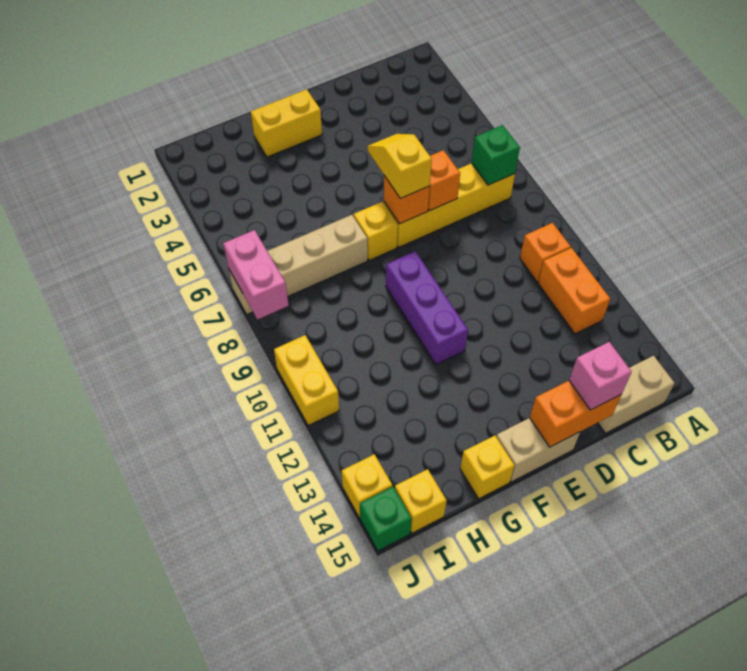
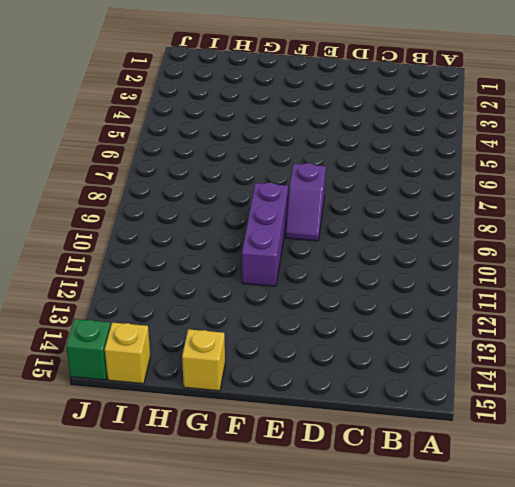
purple slope E8:E9 level 1 top 8 -> none
none -> yellow brick B7:E7 level 1
none -> orange brick B10 level 1
none -> orange brick B11:B12 level 1

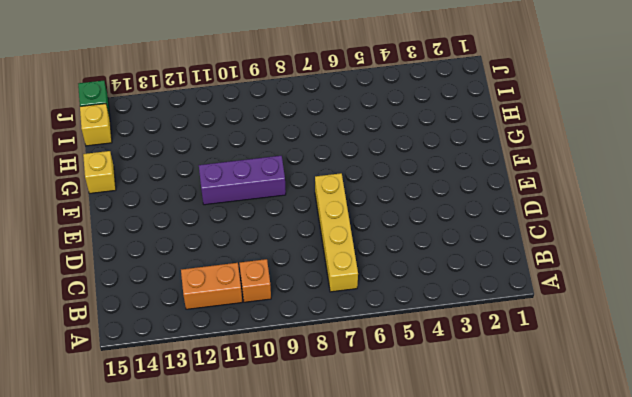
none -> tan brick B15:C15 level 1
none -> tan brick E15:F15 level 1
none -> yellow brick F2:G2 level 1

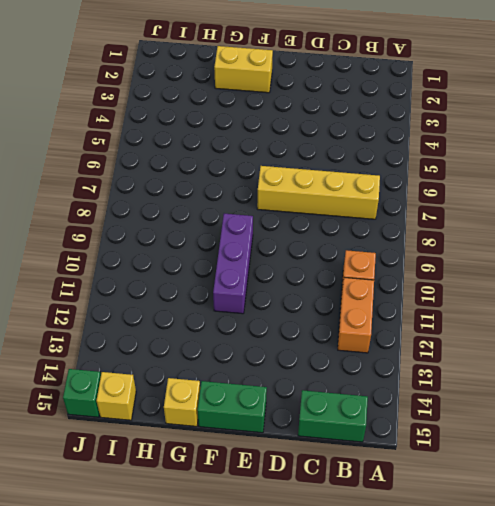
green brick B15:C15 level 1 -> tan brick B15:C15 level 1
green brick E15:F15 level 1 -> tan brick E15:F15 level 1
none -> yellow brick F7 level 1
none -> tan brick G7:J7 level 1
none -> yellow brick J10:J11 level 1

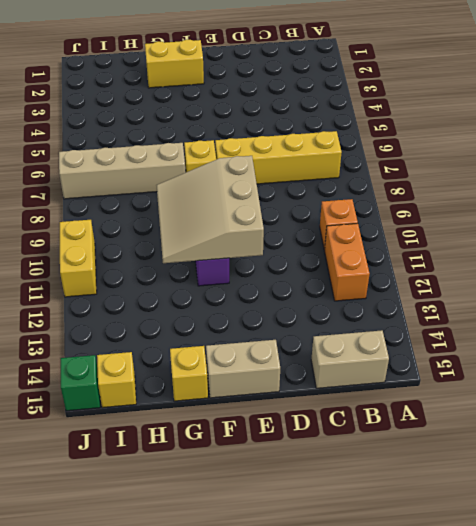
tan slope E9:G11 level 2 top E -> none
none -> yellow brick J14 level 1
none -> green brick B7 level 2
none -> orange brick D7 level 2

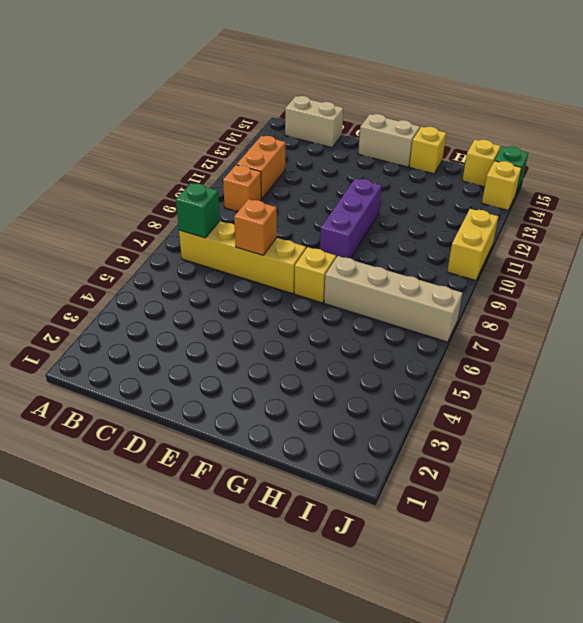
none -> yellow brick F2:G2 level 1
none -> orange brick D15:E15 level 2
none -> orange brick E7 level 2

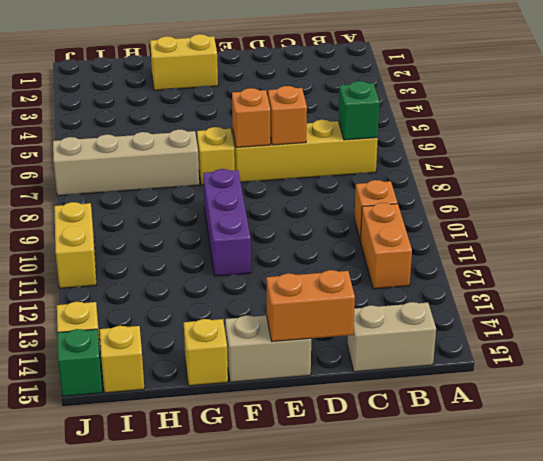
none -> pink brick J7:J8 level 2
none -> pink brick D15 level 3
none -> yellow slope E6:E7 level 3 top 7

